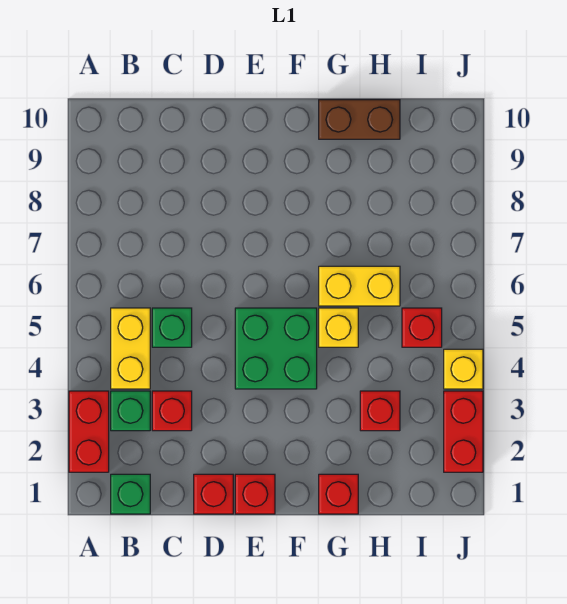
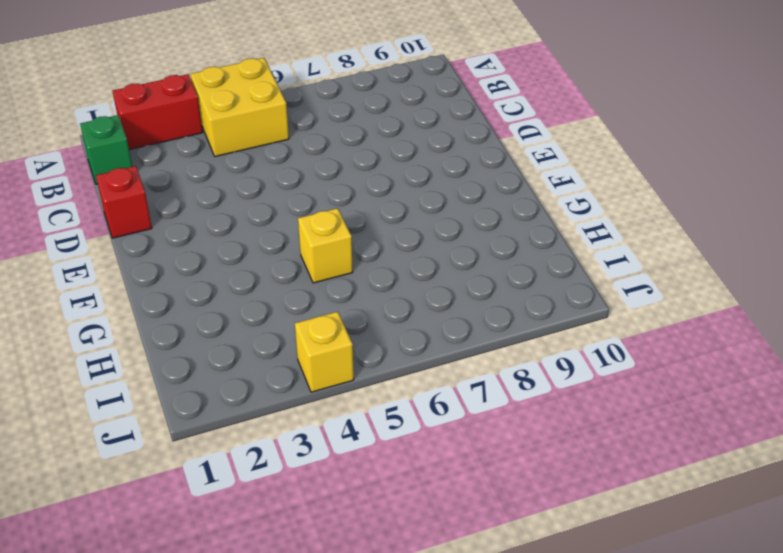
yellow brick A4:B5 level 1 -> yellow brick B4:B5 level 1
none -> green brick B3 level 1
none -> red brick C3 level 1
none -> green brick C5 level 1

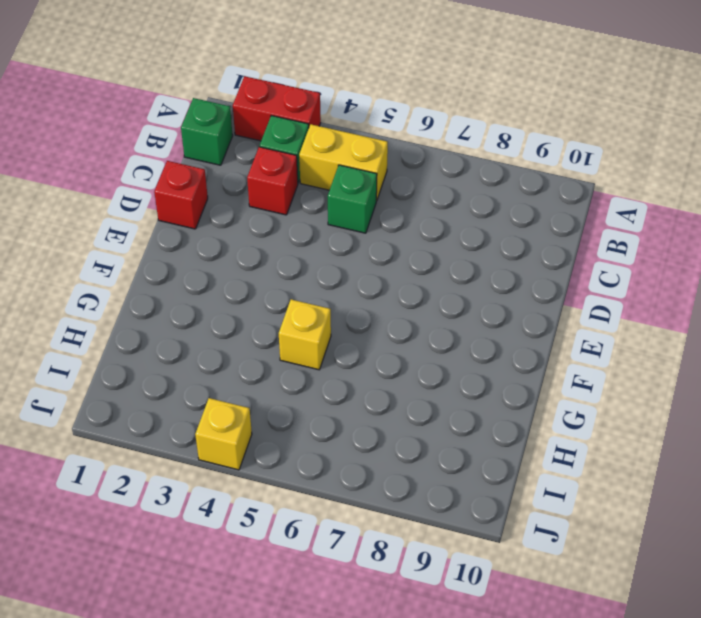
none -> red brick E1 level 1
none -> green brick E4:F5 level 1
none -> red brick G1 level 1

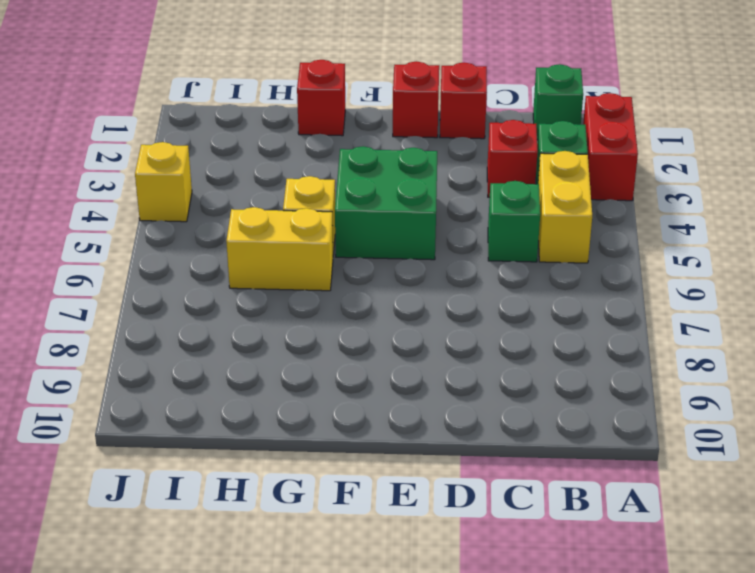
none -> brown brick G10:H10 level 1
none -> red brick H3 level 1
none -> red brick I5 level 1

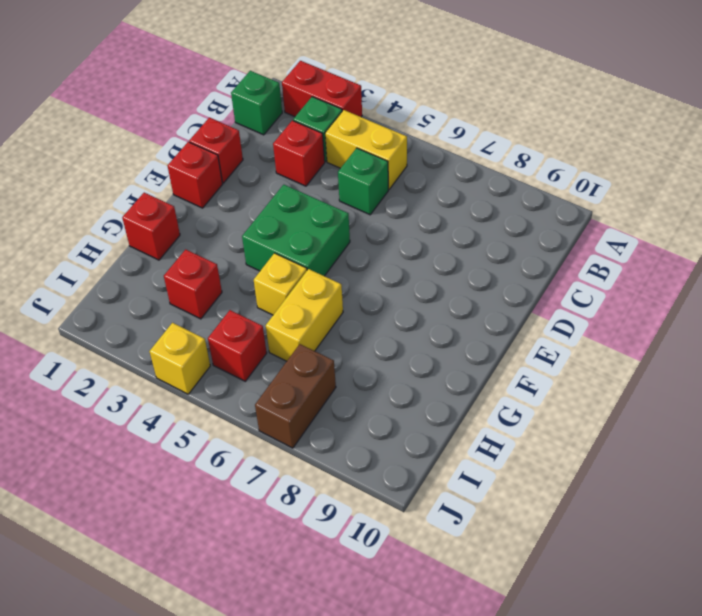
brown brick I7:J7 level 1 -> brown brick G10:H10 level 1
none -> red brick J2:J3 level 1

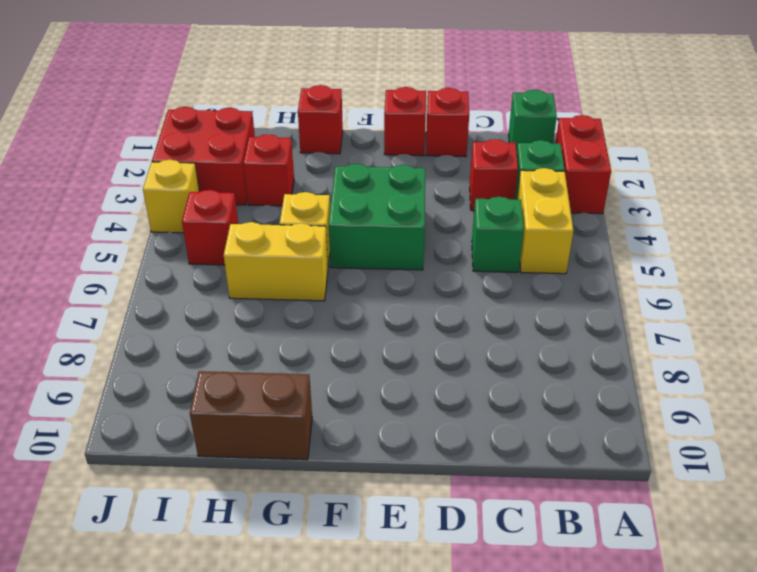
red brick I2:J3 level 1 -> red brick J2:J3 level 1

